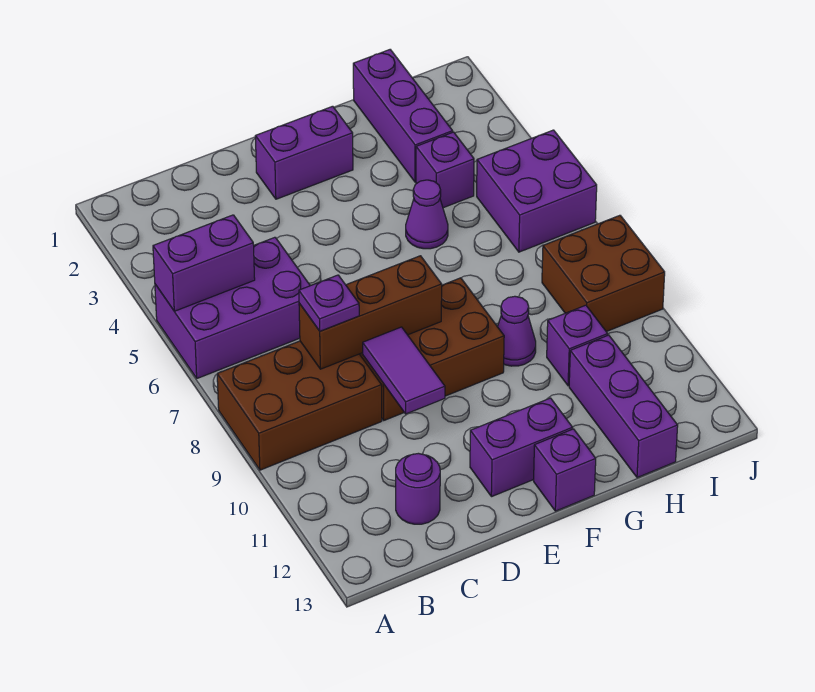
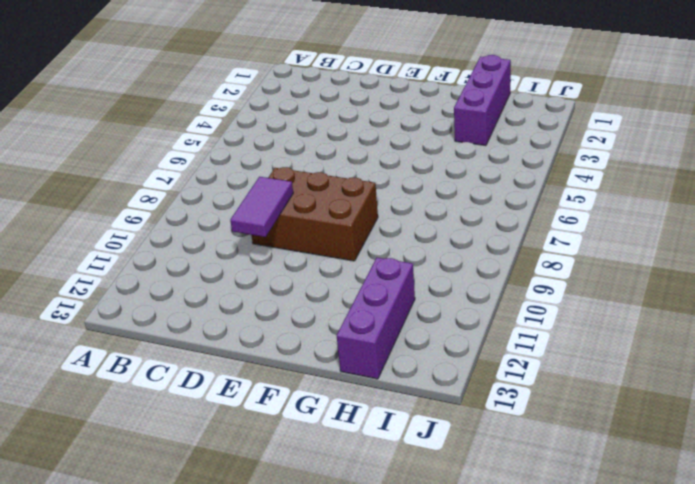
none -> purple brick A5:C6 level 1
none -> brown brick A8:C9 level 1
none -> purple round brick C12 level 1

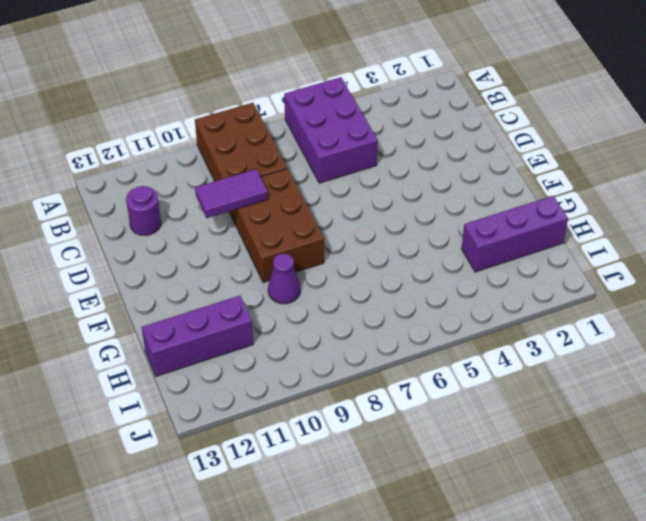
none -> purple brick E2:F2 level 1
none -> purple brick E12:F12 level 1
none -> purple brick F13 level 1

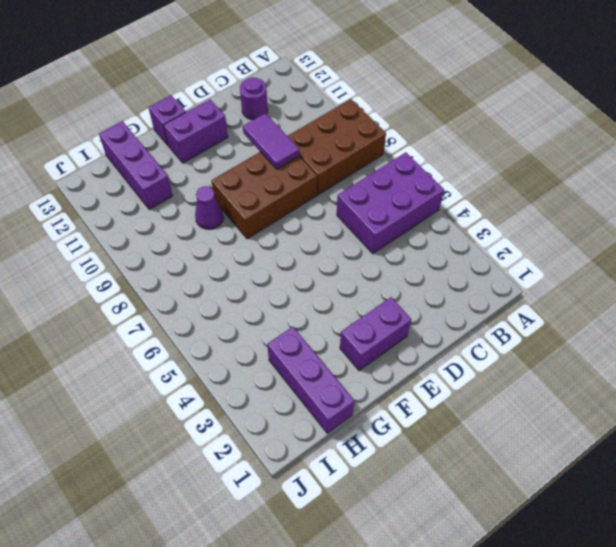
none -> purple cone G5 level 1
none -> purple brick H4 level 1
none -> purple brick H10 level 1

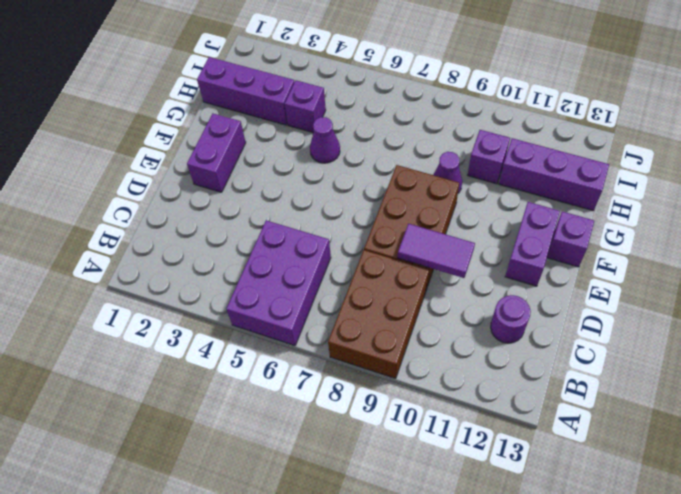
none -> purple brick I5:J6 level 1
none -> brown brick I8:J9 level 1
none -> purple brick A5:B5 level 2

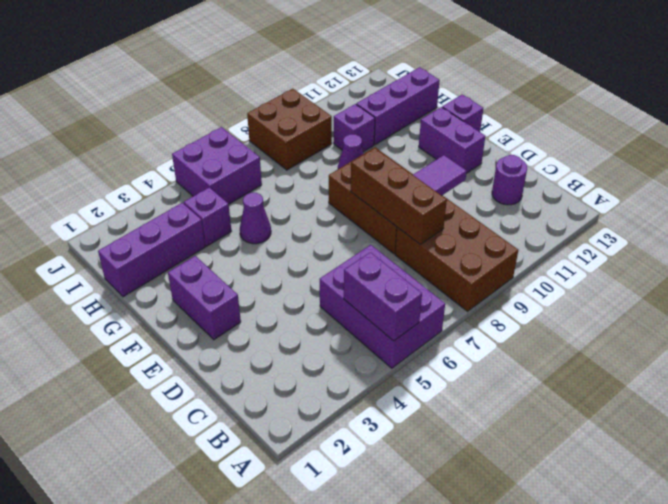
none -> purple plate C8 level 3

